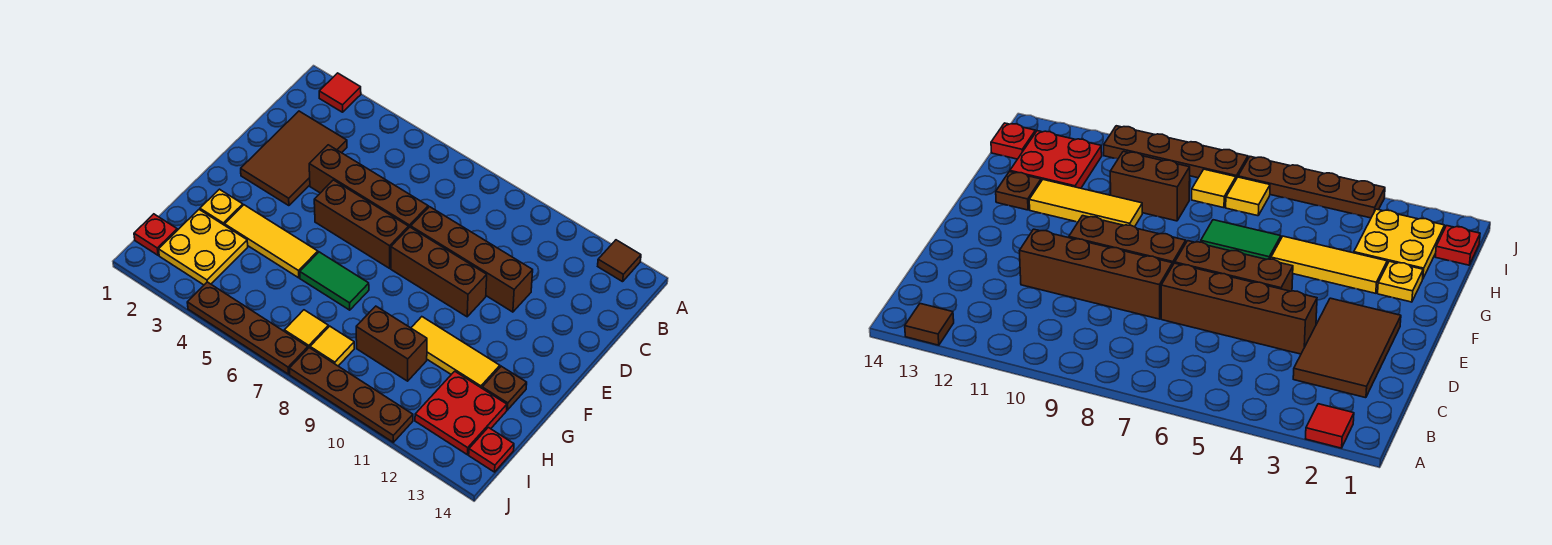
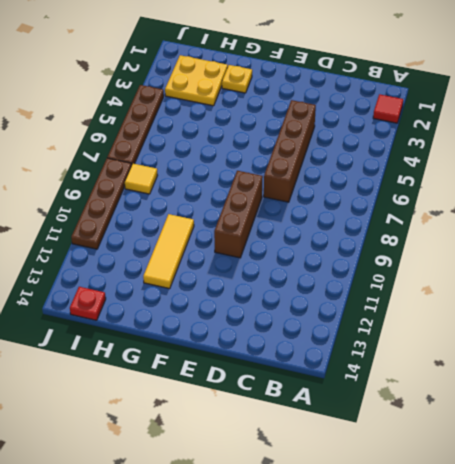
none -> brown tile A13 level 1
none -> brown tile C2:E3 level 1
none -> brown brick D8:D11 level 1

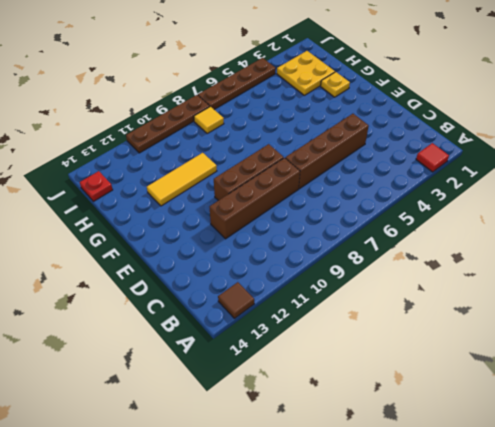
none -> brown tile C2:E3 level 1
none -> brown brick E5:E7 level 1
none -> yellow tile G3:G5 level 1

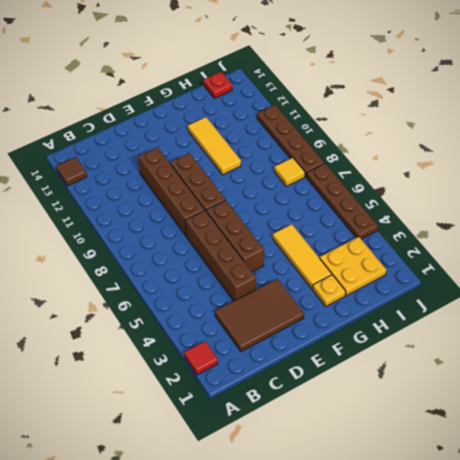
none -> green tile G6:G7 level 1
none -> brown plate G13 level 1
none -> brown brick H9:H10 level 1

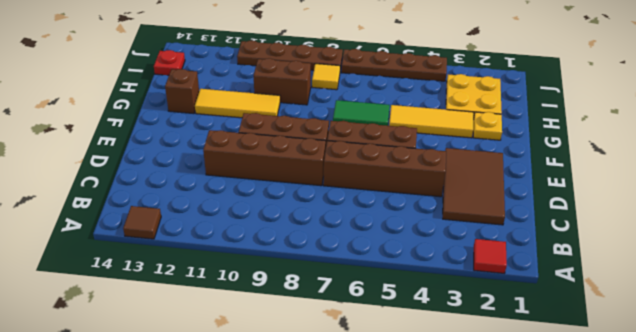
brown brick G13 level 1 -> brown plate G13 level 1
none -> red plate H12:I13 level 1
none -> red plate I1 level 1
none -> yellow tile I7 level 1

